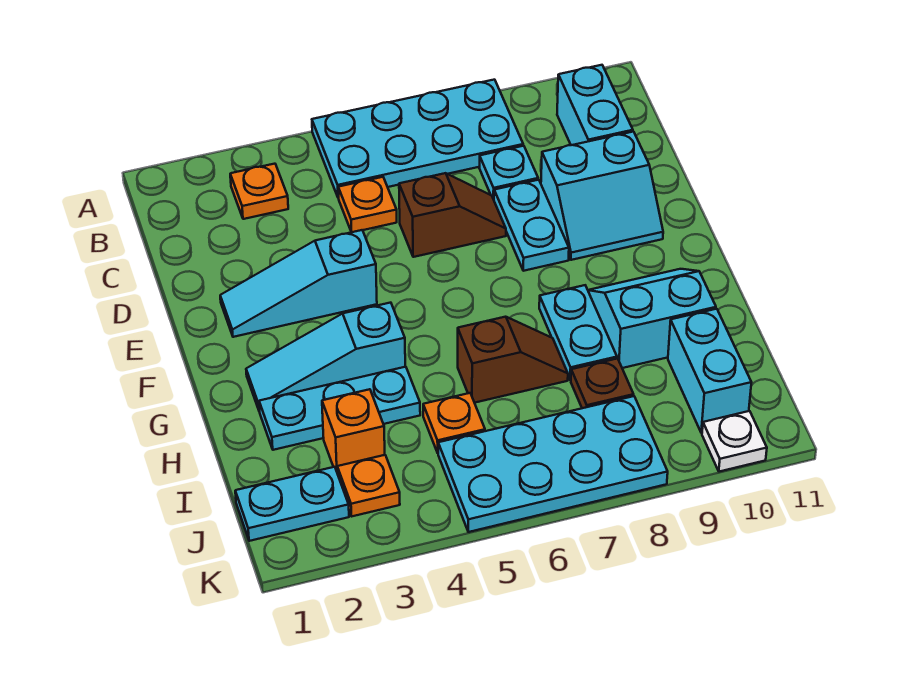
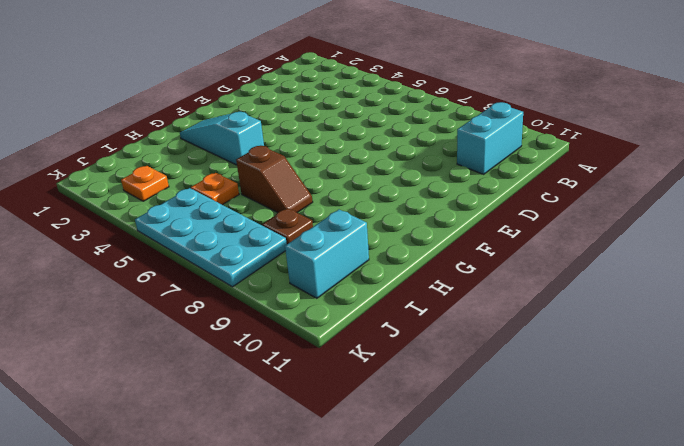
none -> cyan plate A5:B8 level 1
none -> orange plate B3 level 1
none -> orange plate C5 level 1

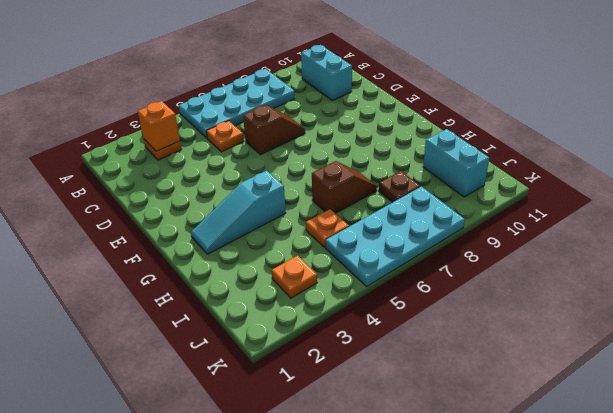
orange brick B3 level 2 -> orange brick I3 level 1
none -> cyan plate C8 level 1
none -> cyan plate D8:E8 level 1
none -> cyan slope D9:E10 level 1 top D

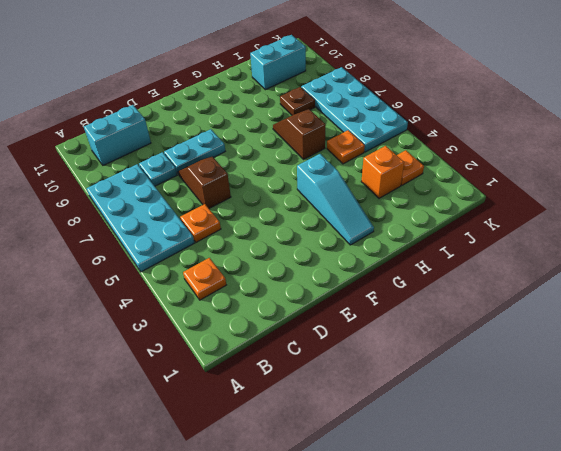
none -> cyan slope D9:E10 level 1 top D
none -> cyan slope E2:E4 level 1 top 4
none -> cyan plate G8:H8 level 1

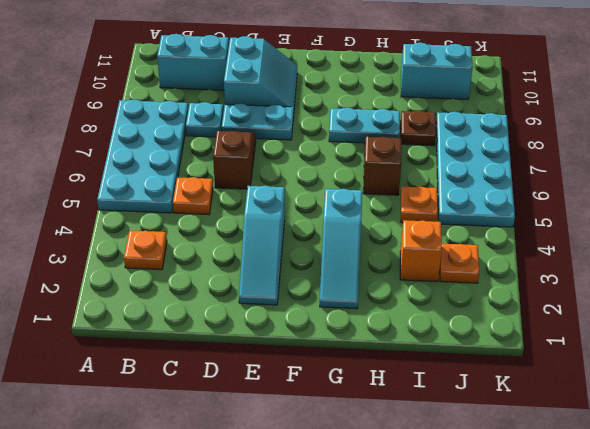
none -> cyan slope G9:H10 level 1 top H
none -> cyan plate H2:H4 level 1
none -> cyan plate J1:J2 level 1

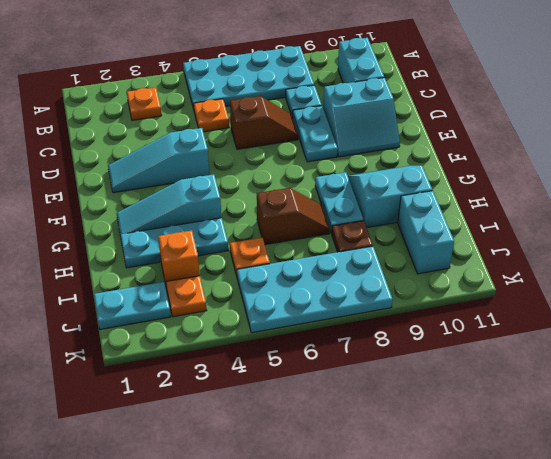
none -> white plate K10 level 1

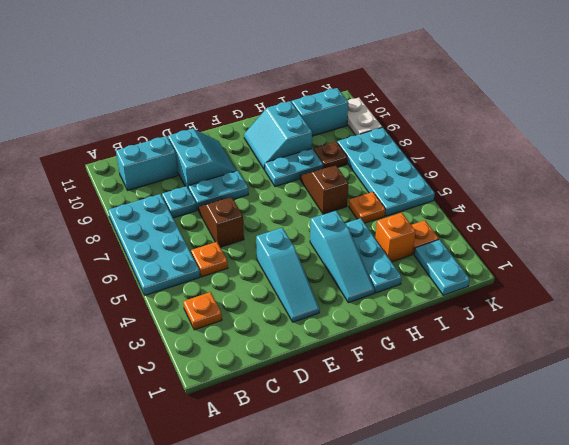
white plate K9:K10 level 1 -> white plate K10 level 1

